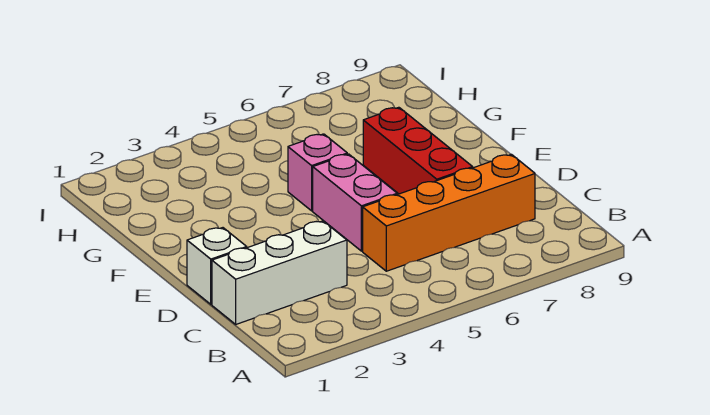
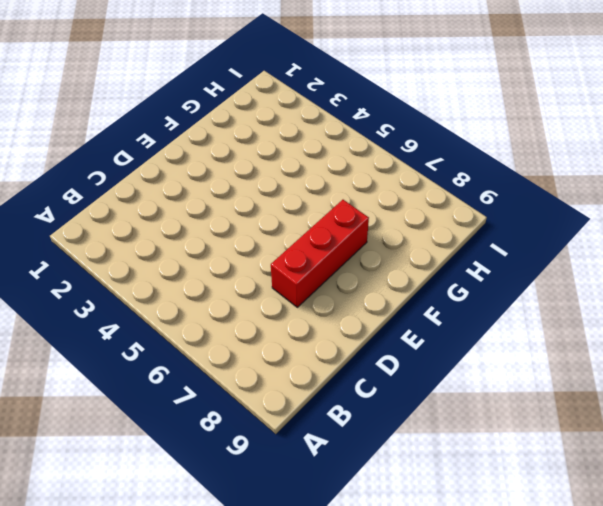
none -> white brick C1:C3 level 1
none -> orange brick C5:C8 level 1

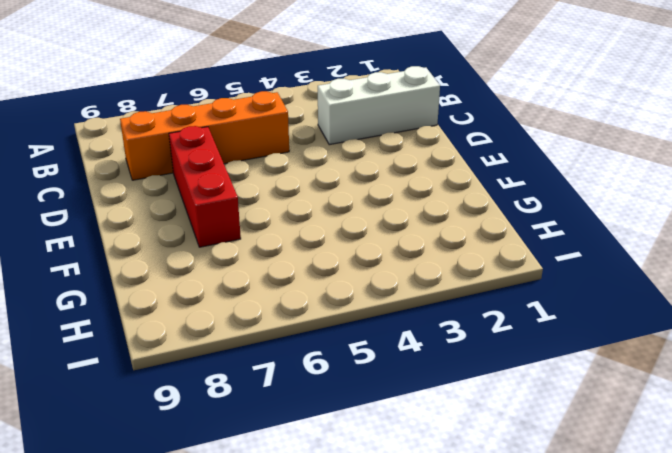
none -> white brick D1 level 1
none -> pink brick D5:E5 level 1

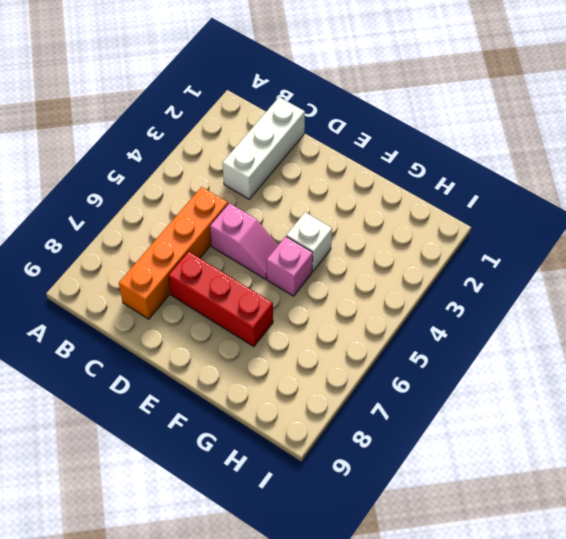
pink slope D5:E5 level 1 top D -> pink brick D5:E5 level 1
white brick F4 level 1 -> white brick D1 level 1

